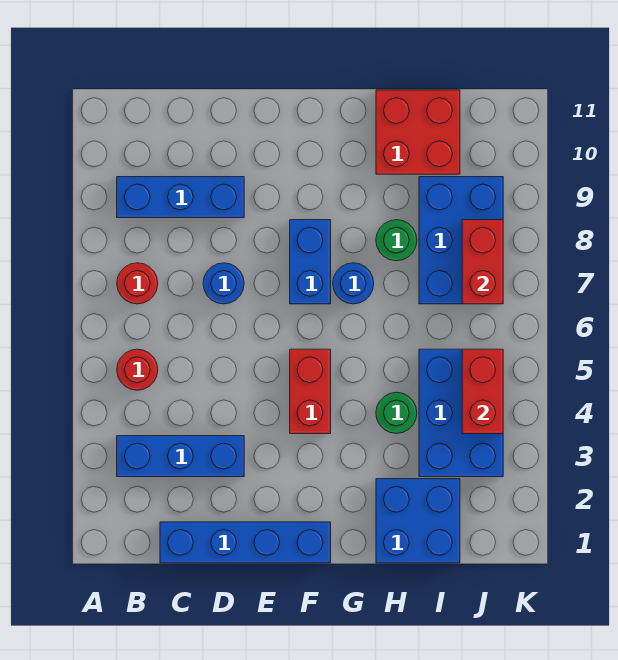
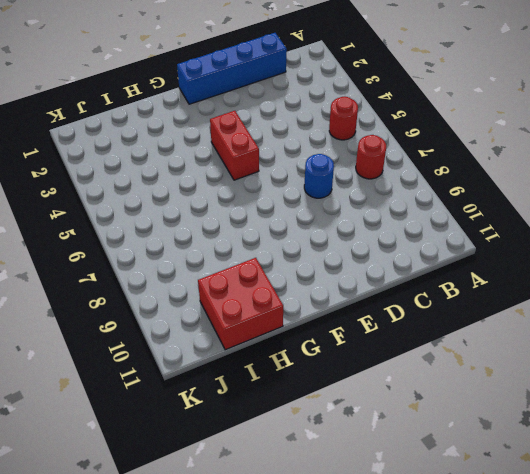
none -> blue brick B3:D3 level 1
none -> blue brick B9:D9 level 1
none -> blue brick F7:F8 level 1

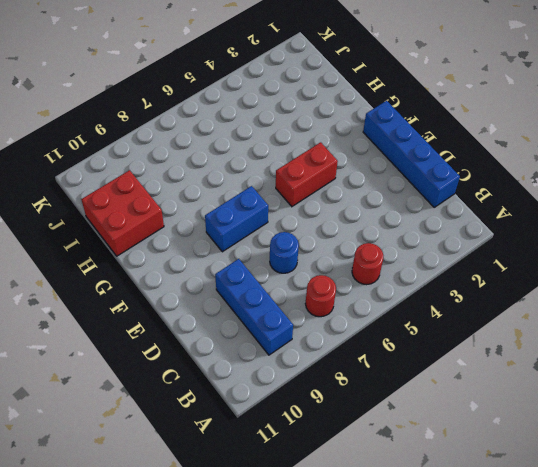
none -> blue brick B3:D3 level 1
none -> blue round brick G7 level 1
none -> blue brick H1:I2 level 1

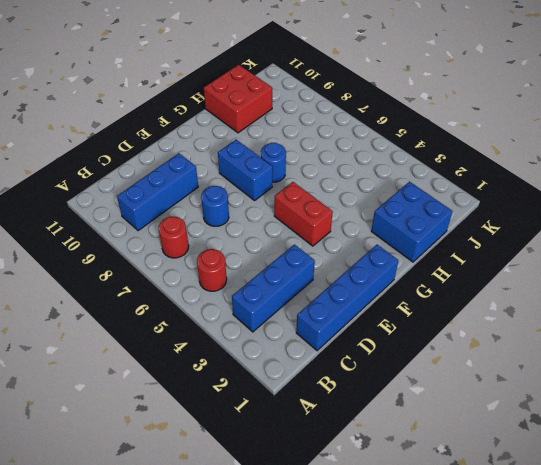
none -> green round brick H4 level 1
none -> green round brick H8 level 1
none -> blue brick I3:J5 level 1

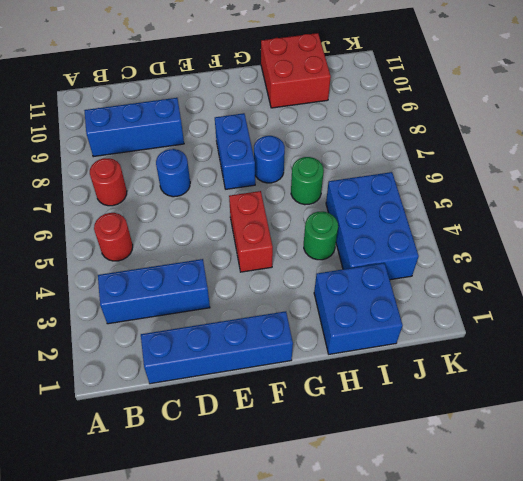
green round brick H6 level 1 -> green round brick H8 level 1
none -> blue brick I7:J9 level 1
none -> red brick J4:J5 level 2
none -> red brick J7:J8 level 2

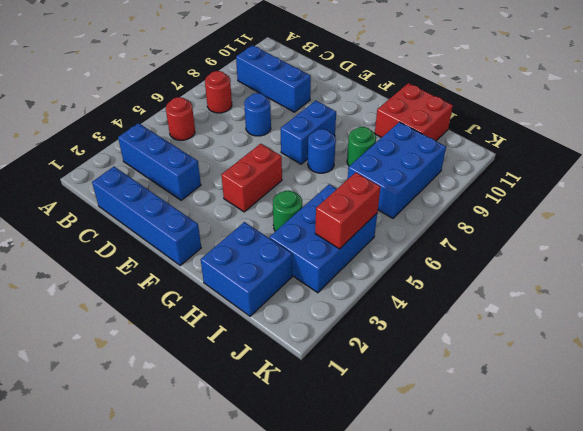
none -> red brick J7:J8 level 2

